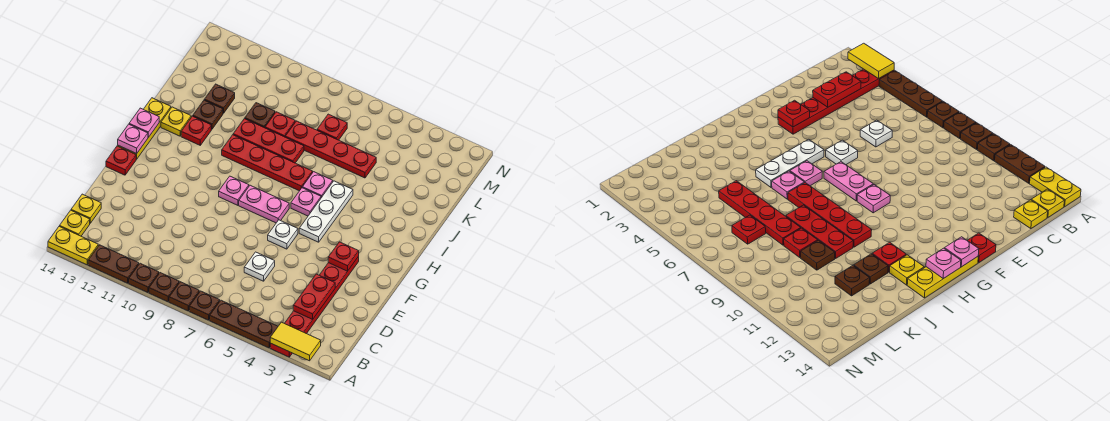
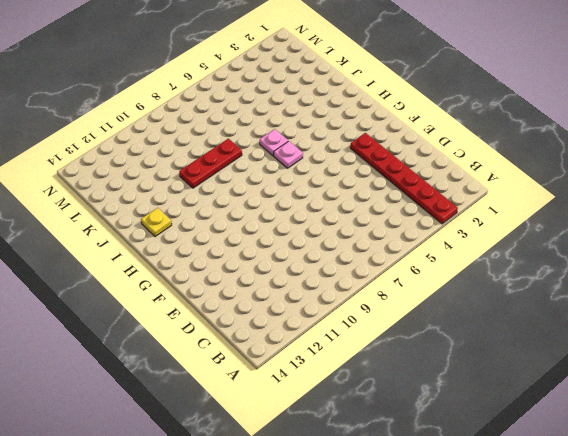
none -> brown plate A4:A6 level 1
none -> brown plate A7 level 1
none -> brown plate A8 level 1
none -> brown plate A9 level 1

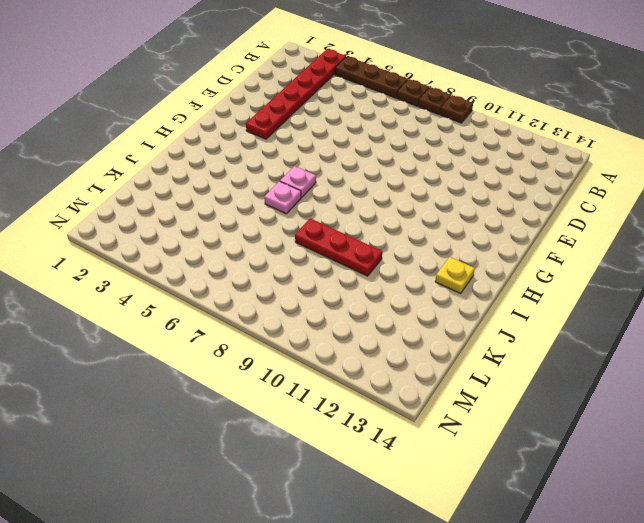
none -> brown plate A10 level 1
none -> brown plate A11:A12 level 1
none -> yellow plate A13:A14 level 1
none -> yellow plate B14 level 1

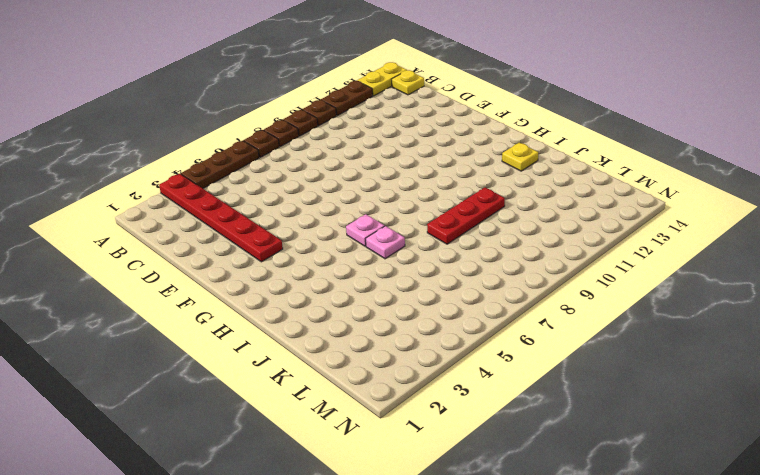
none -> yellow plate C14 level 1
none -> white plate D6 level 1
none -> white plate F6 level 1
none -> red plate F14 level 1

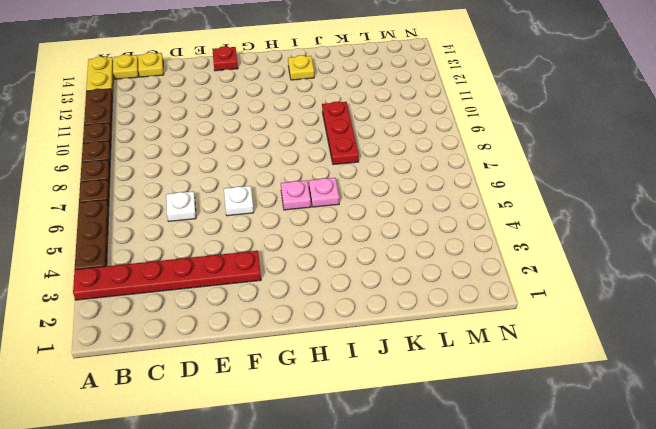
none -> white plate G5:I5 level 1
none -> pink plate G7:G8 level 1
none -> pink plate G9 level 1
none -> yellow plate G14:I14 level 1

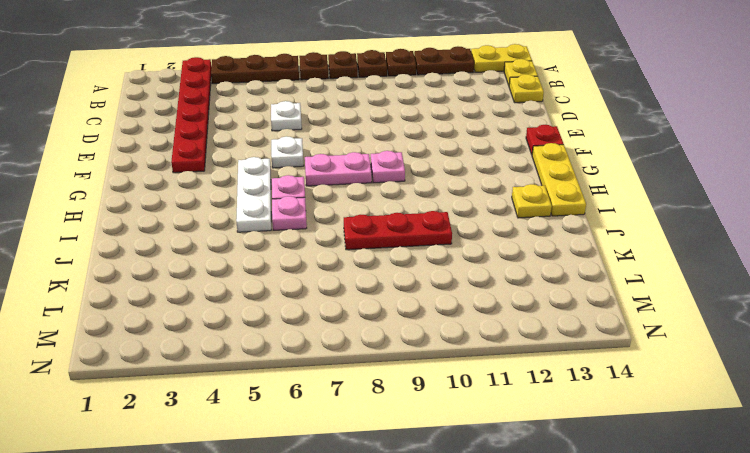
none -> red plate I7:I10 level 1
none -> red plate I12 level 1
none -> brown plate J12 level 1
none -> red plate K5:K8 level 1

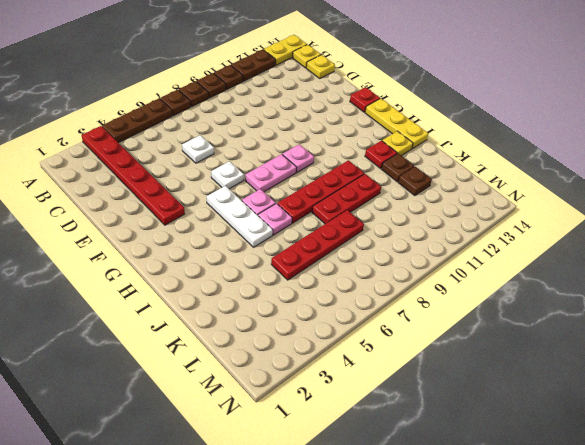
none -> red plate K9 level 1
none -> brown plate K10 level 1
none -> red plate L7 level 1
none -> yellow tile A2:A3 level 2

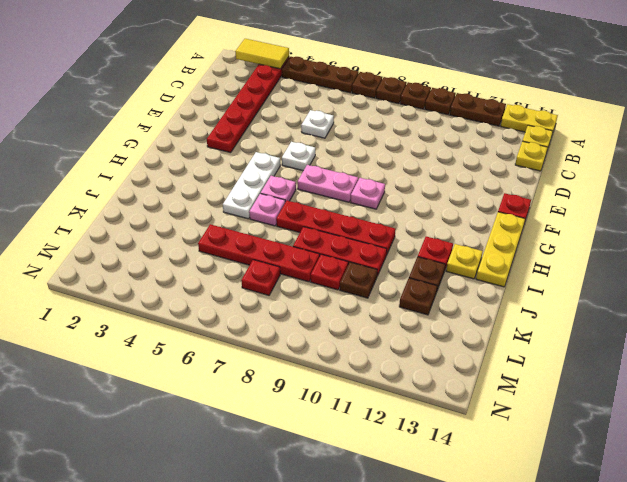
none -> red plate C3:D3 level 2
none -> red plate F3 level 2
none -> pink plate G14 level 2
none -> pink plate H14 level 2

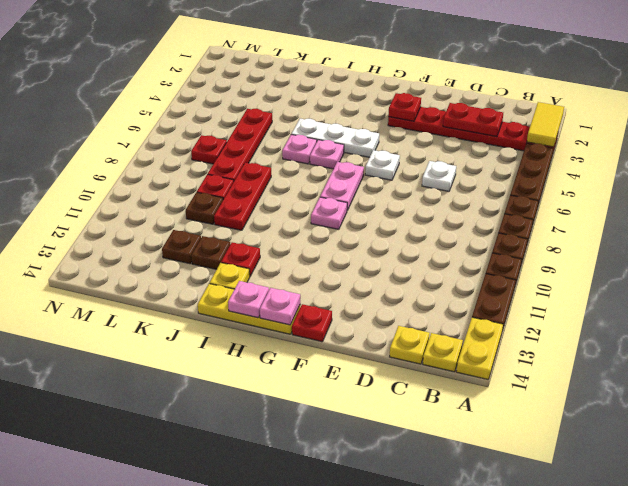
none -> red plate I7:I10 level 1

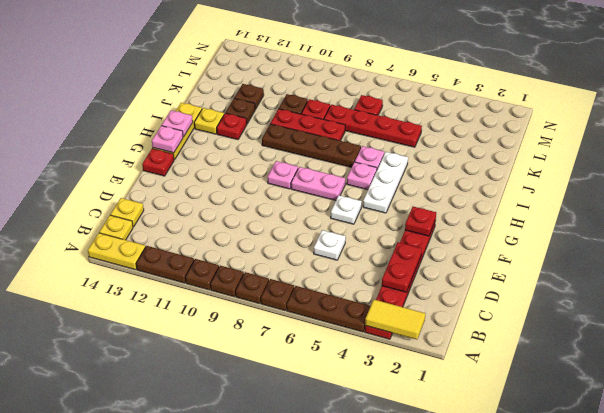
brown plate I7:I10 level 1 -> red plate I7:I10 level 1

